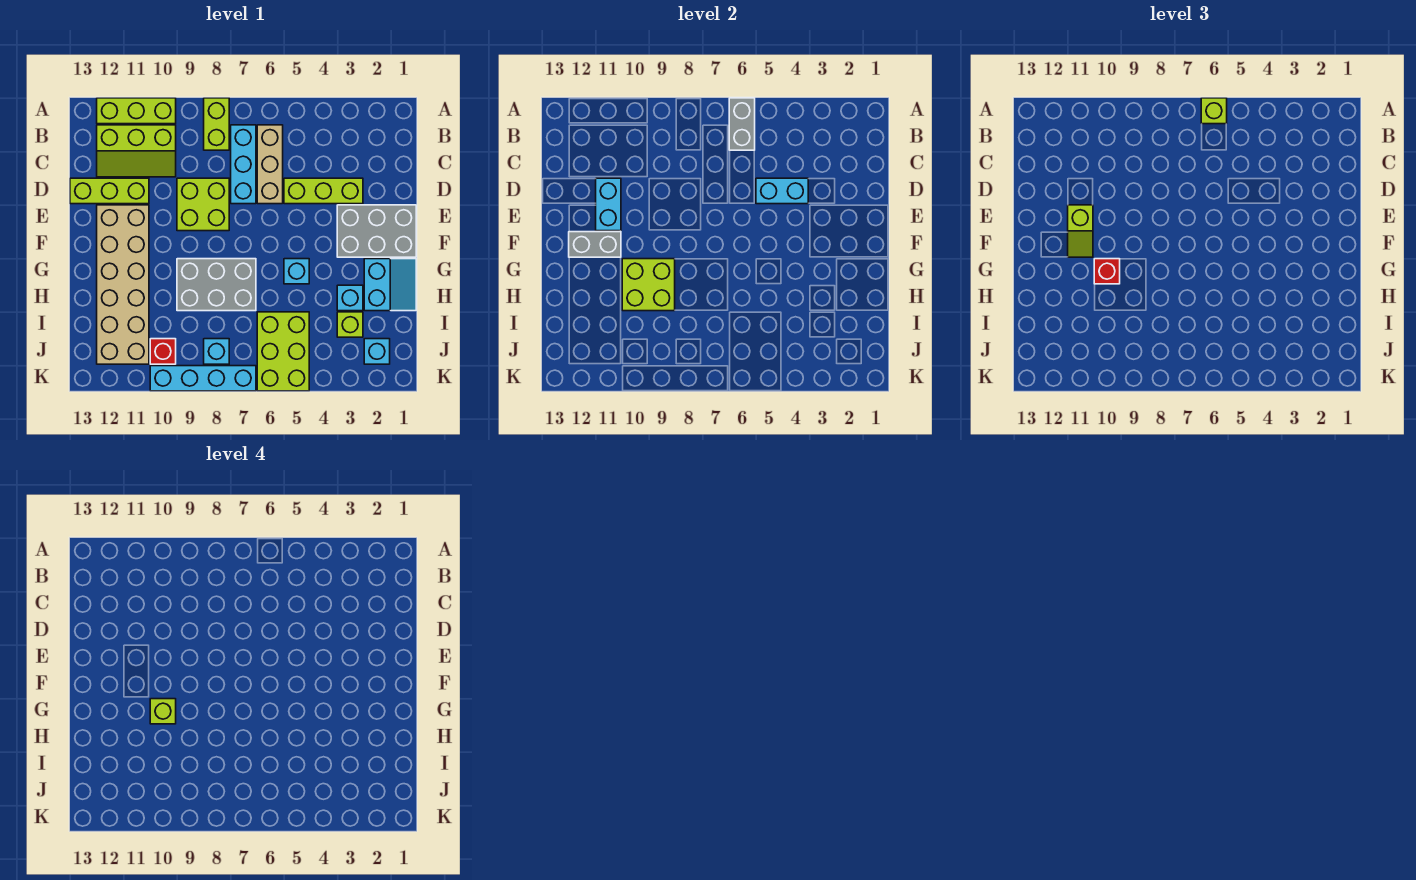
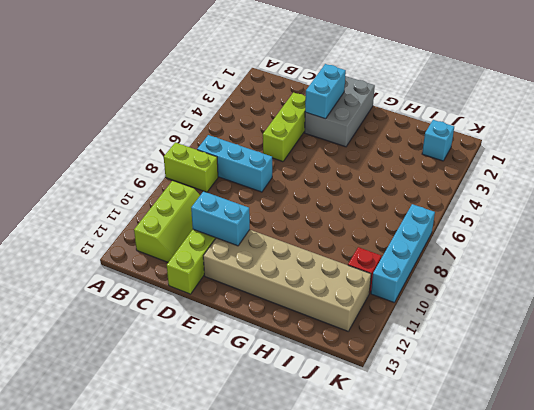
cyan brick E2:E3 level 2 -> cyan brick D4:D5 level 2
none -> lime brick A10:A12 level 1
none -> tan brick B6:D6 level 1
none -> lime brick D8:E9 level 1

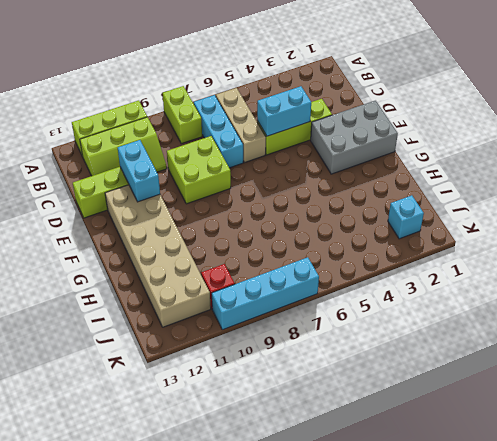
none -> cyan slope G1:H2 level 1 top 2
none -> cyan brick G5 level 1
none -> grey brick G7:H9 level 1

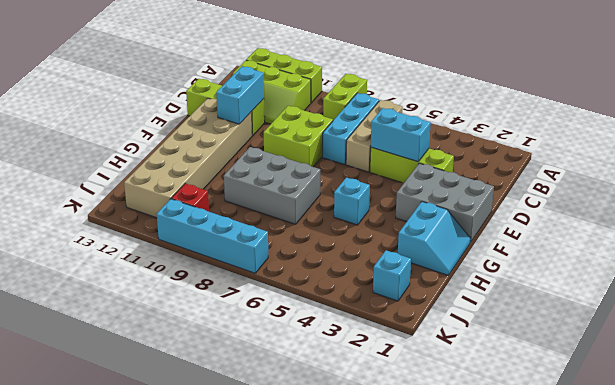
none -> cyan brick H3 level 1
none -> lime brick I3 level 1
none -> lime brick I5:K6 level 1

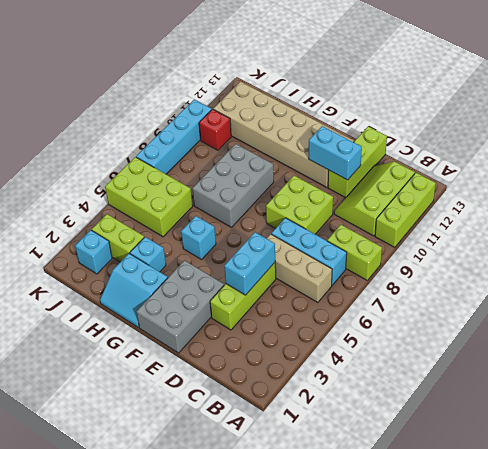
lime brick I3:J3 level 1 -> lime brick I3 level 1
none -> cyan brick J8 level 1
none -> grey brick A6:B6 level 2
none -> grey brick F11:F12 level 2

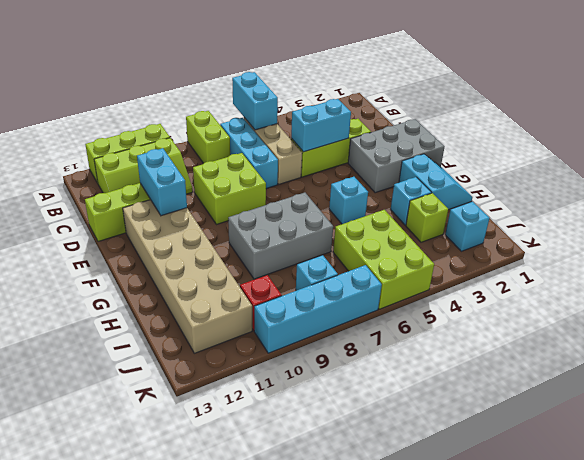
cyan brick A6:B6 level 2 -> grey brick A6:B6 level 2
none -> grey brick F11:F12 level 2
none -> lime brick G9:H10 level 2
none -> lime brick A6 level 3

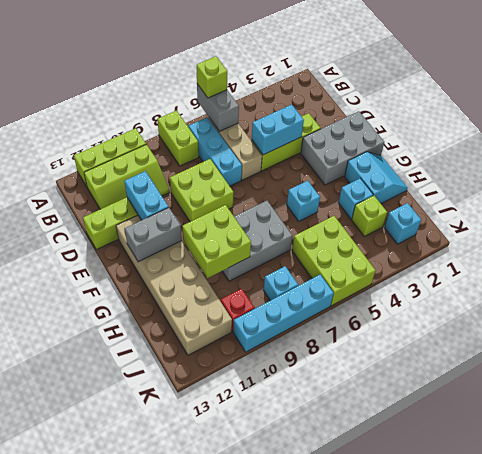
none -> lime slope E11:F11 level 3 top E
none -> red brick G10 level 3
none -> lime brick G10 level 4

